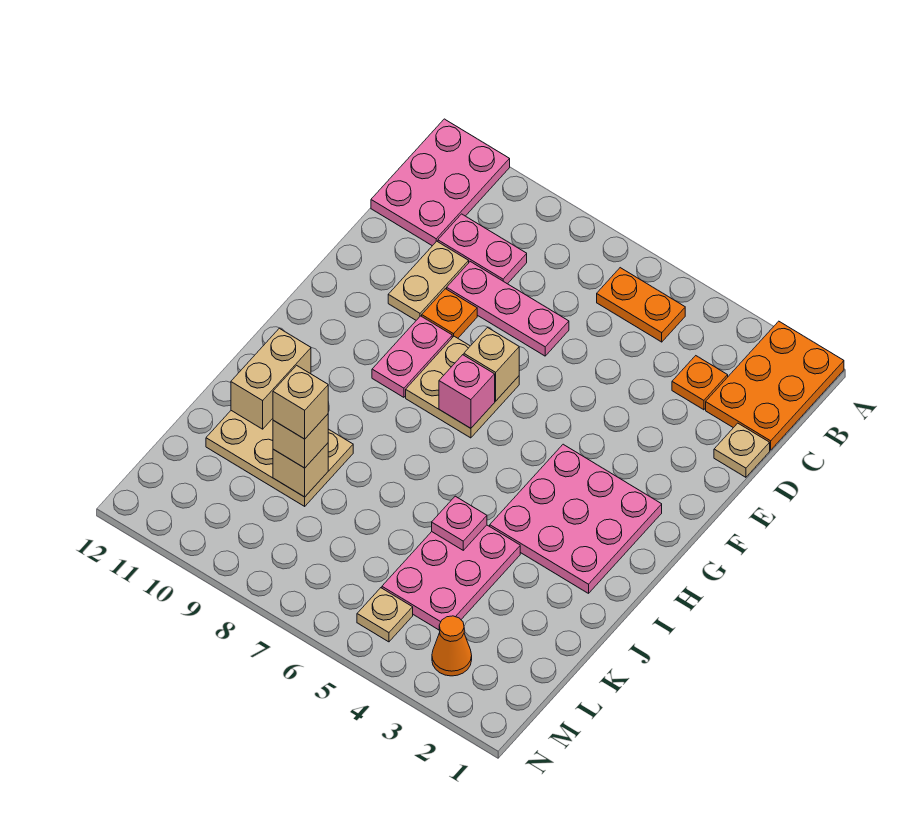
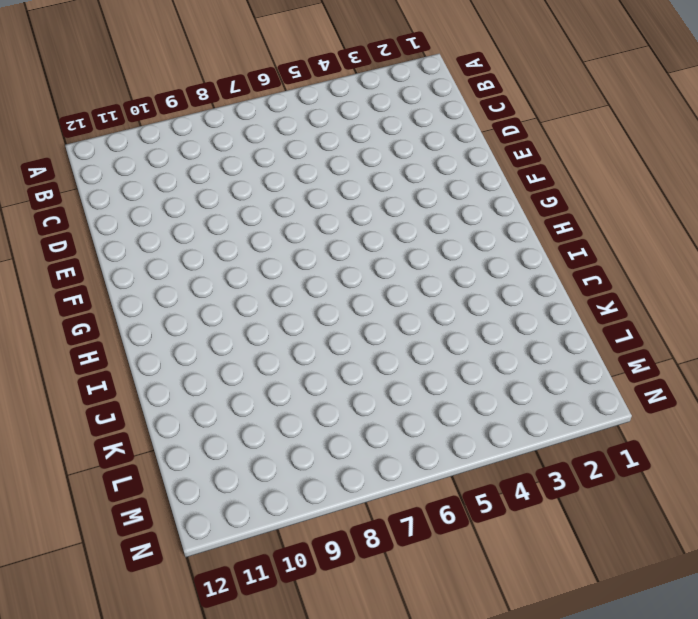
none -> orange plate A1:C2 level 1
none -> pink plate A11:C12 level 1
none -> orange plate B5:B6 level 1

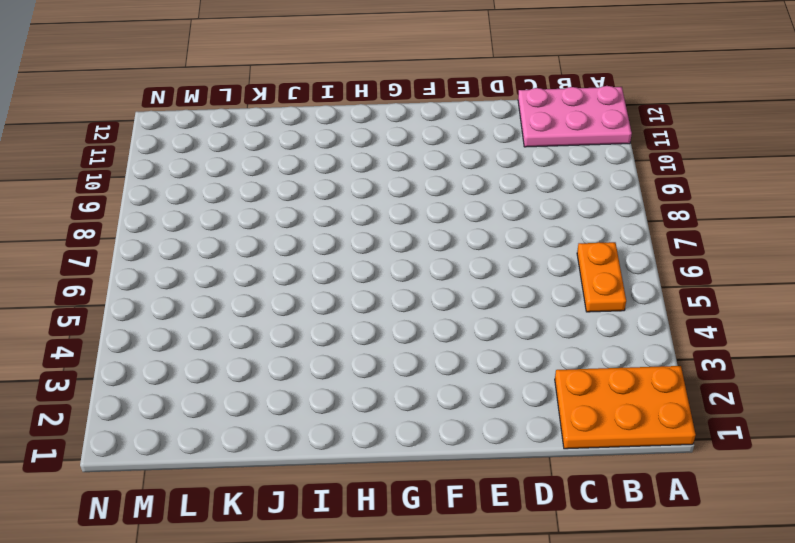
none -> orange plate C3 level 1
none -> pink plate C9:C10 level 1
none -> tan plate D1 level 1

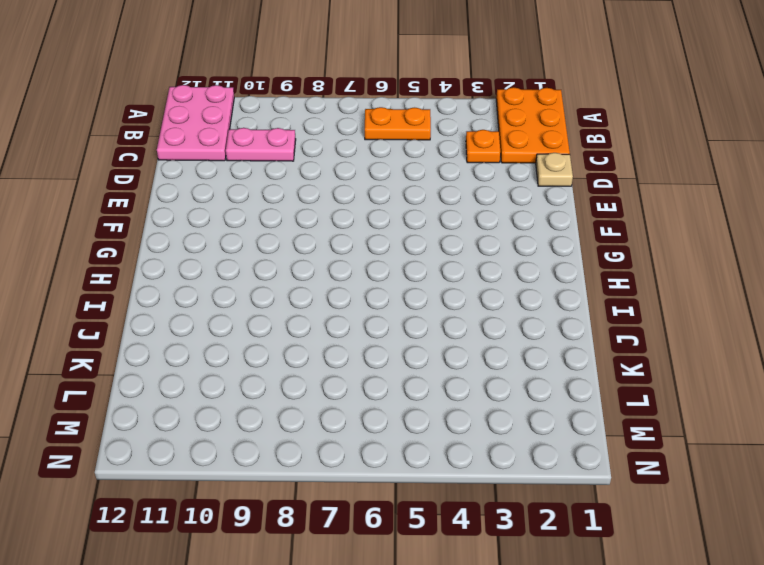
none -> pink plate D7:D9 level 1
none -> tan plate D10:E10 level 1
none -> orange plate E9 level 1

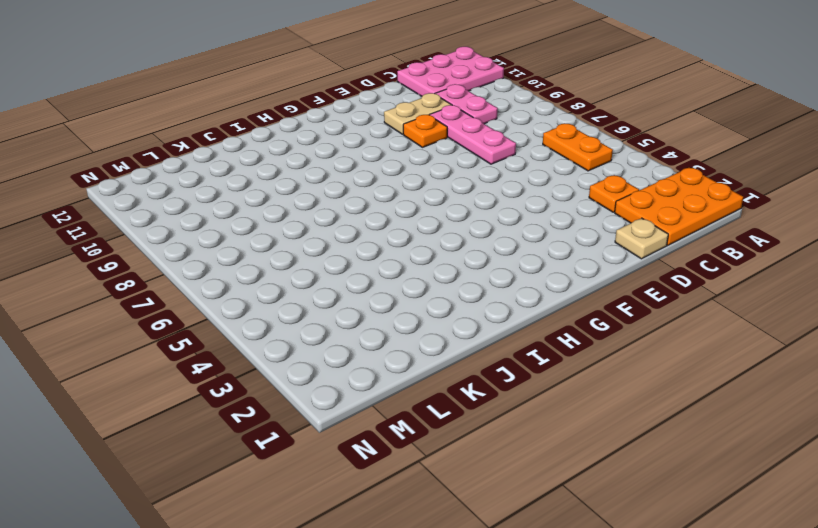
none -> tan plate F7:G8 level 1
none -> pink plate F9:G9 level 1
none -> pink plate G2:I4 level 1

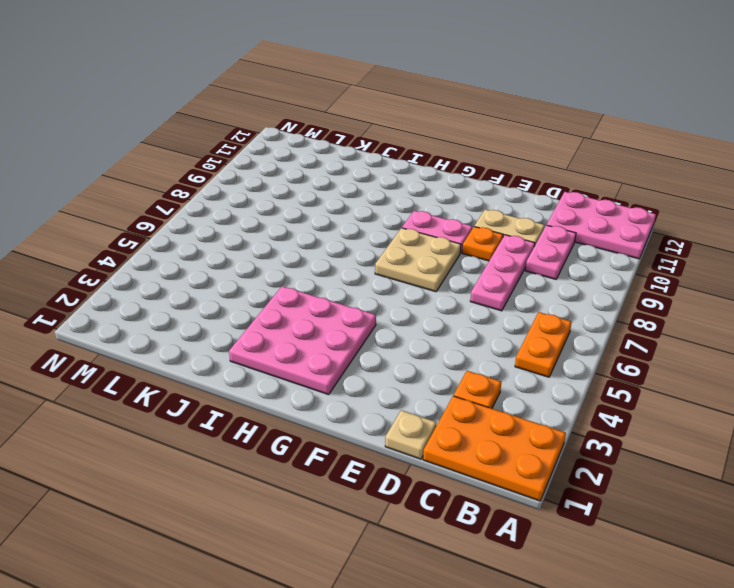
none -> pink plate J4:L5 level 1
none -> tan plate J9:K11 level 1
none -> orange cone M3 level 1

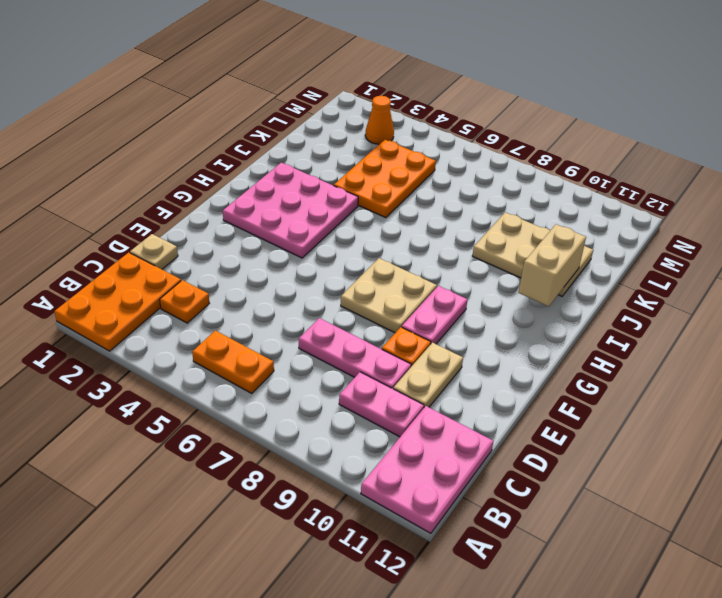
orange plate J4:L5 level 1 -> pink plate J4:L5 level 1
none -> tan plate M5 level 1
none -> tan brick F7 level 2
none -> pink brick G7 level 2

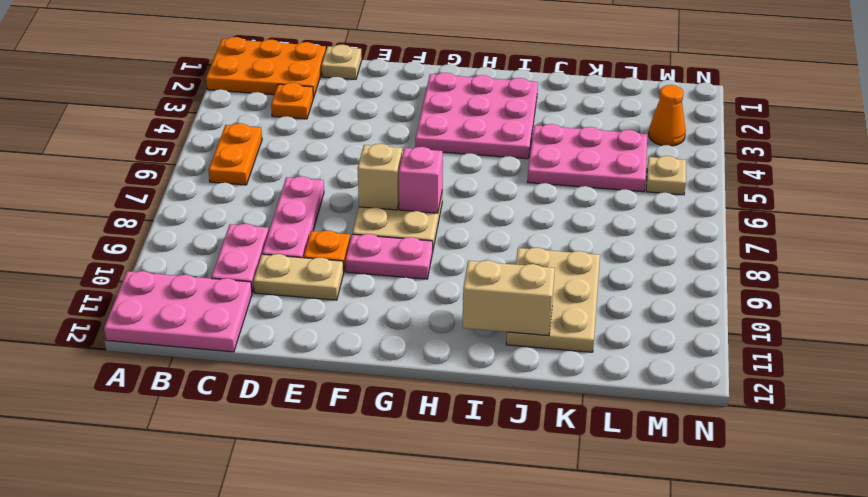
none -> pink plate J5 level 2
none -> tan brick K9 level 2
none -> tan brick K9 level 3

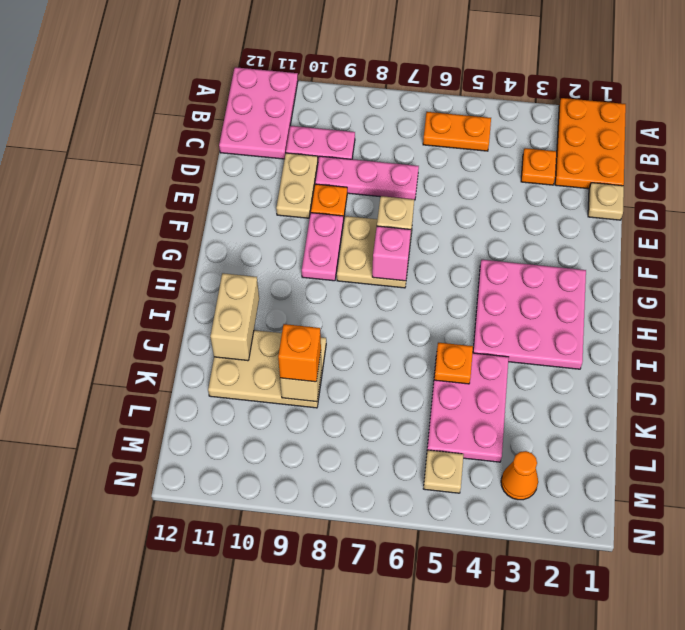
orange plate J5 level 2 -> pink plate J5 level 2
orange brick K9 level 3 -> tan brick K9 level 3
none -> tan brick K9 level 4

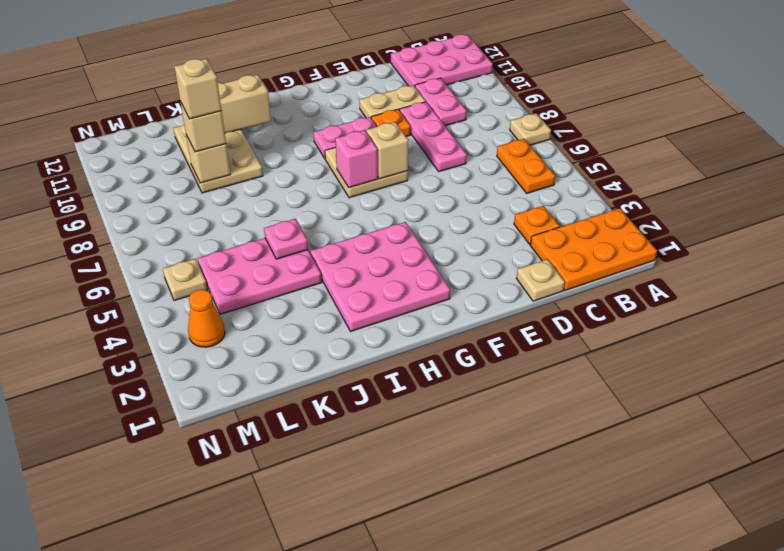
tan plate A7 level 1 -> none

